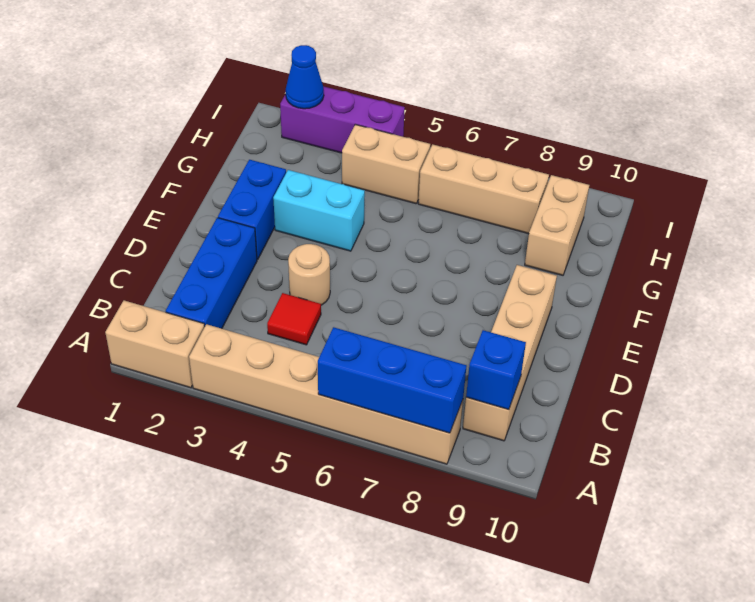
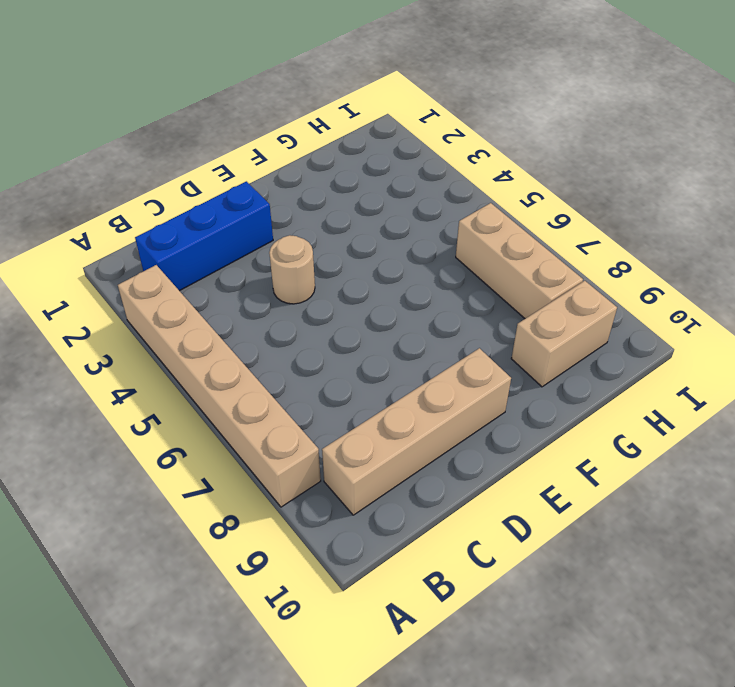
none -> tan brick A1:A2 level 1
none -> red tile C4 level 1
none -> blue brick E2:F2 level 1

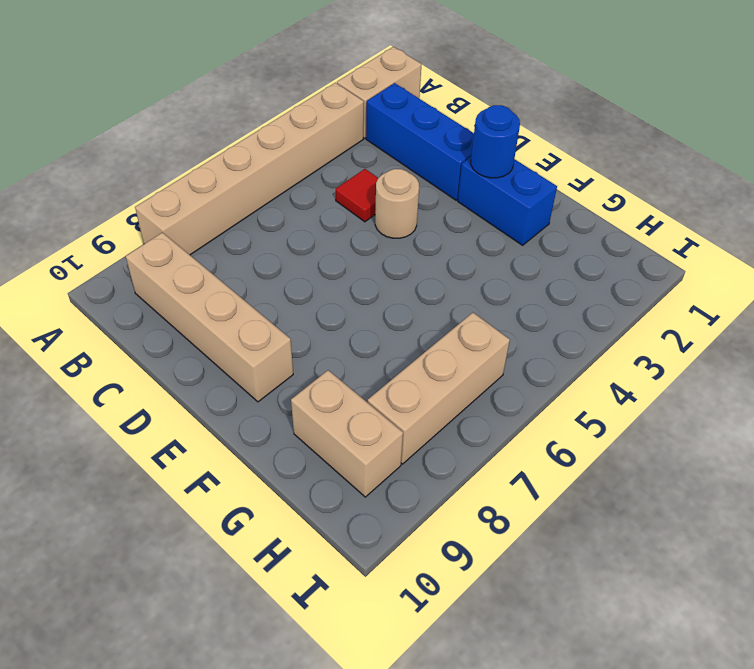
blue round brick E2 level 2 -> none
none -> cyan brick F3:F4 level 1
none -> tan brick H4:H5 level 1
none -> purple brick I2:I4 level 1

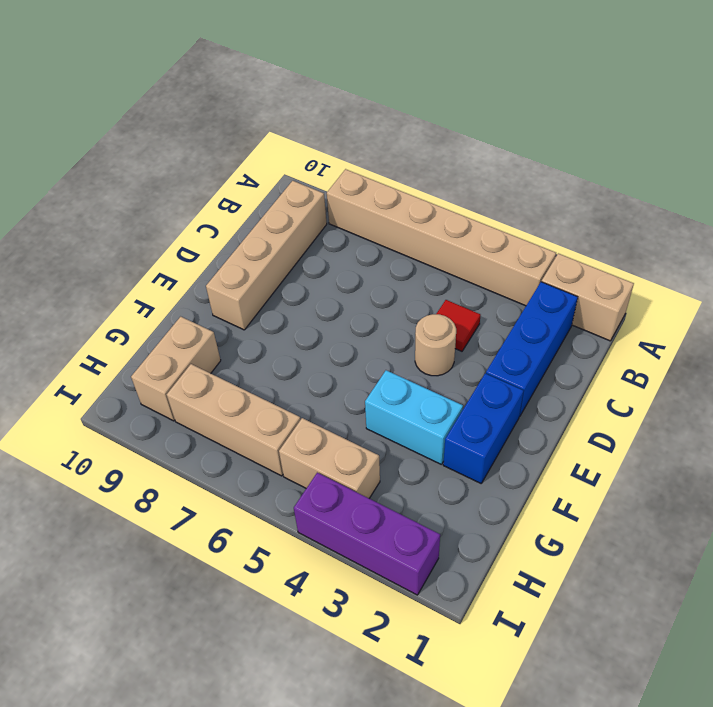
none -> blue brick A6:A8 level 2
none -> blue brick B9 level 2
none -> blue cone I2 level 2

